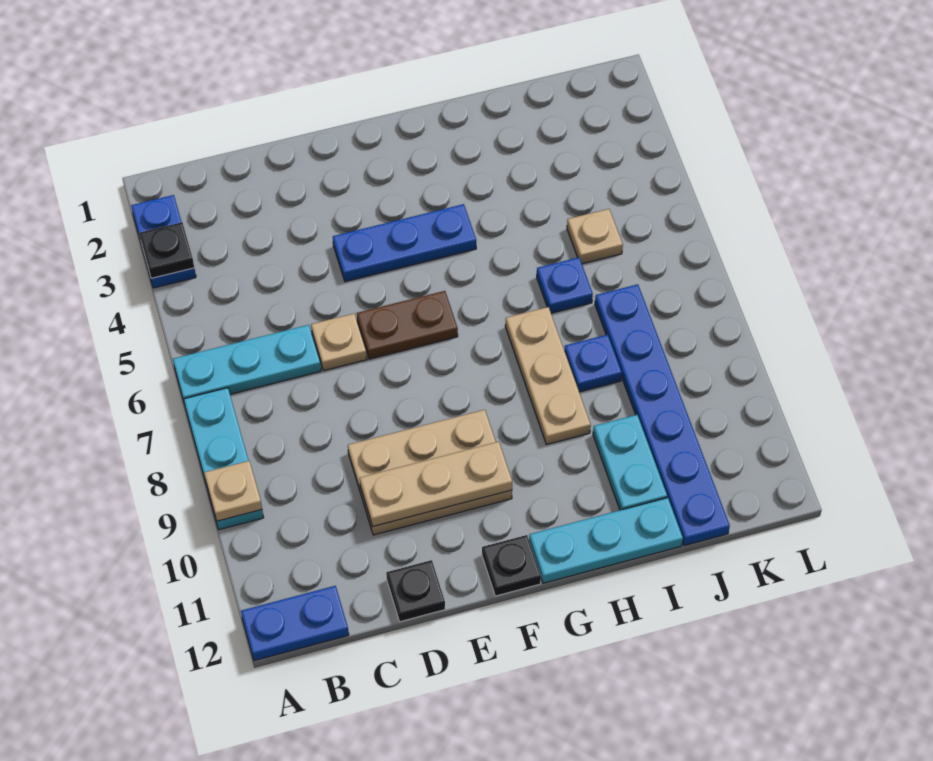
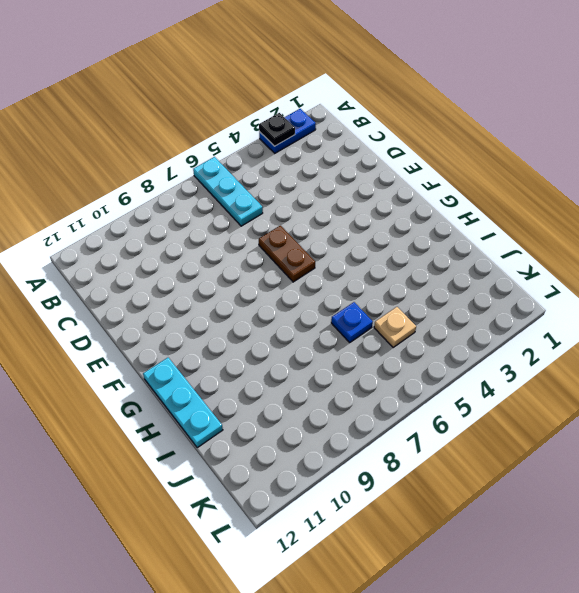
none -> cyan plate A7:A9 level 1
none -> blue plate A12:B12 level 1
none -> tan plate D6 level 1

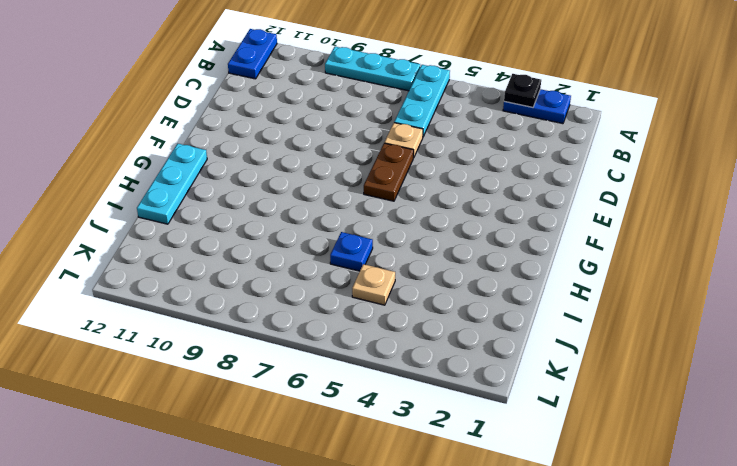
none -> tan plate D9:F10 level 1
none -> black plate D12 level 1
none -> blue plate E4:G4 level 1

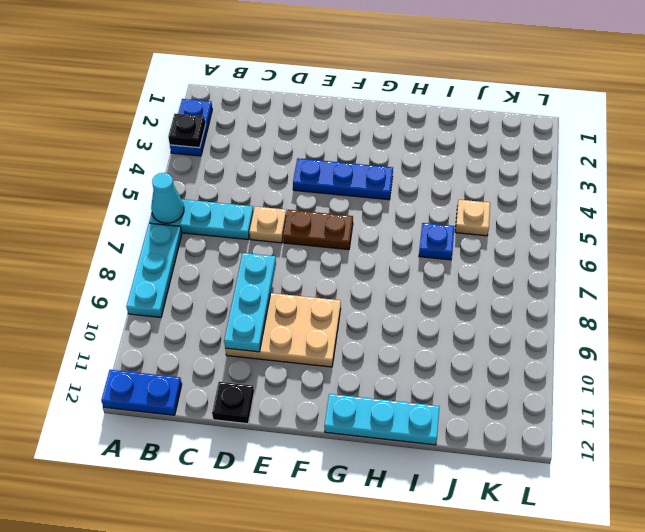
cyan cone A6 level 2 -> none
cyan plate D8:D10 level 2 -> tan plate D10:F10 level 2
none -> black plate F12 level 1
none -> tan plate H7:H9 level 1
none -> blue plate I8 level 1

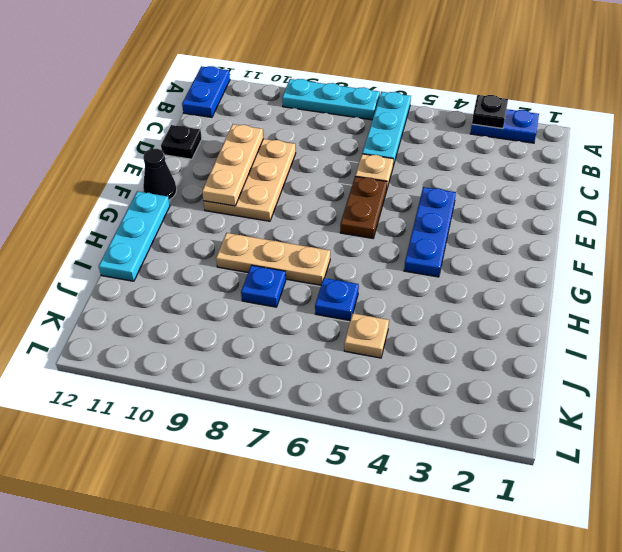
black cone F12 level 1 -> black plate F12 level 1
none -> cyan plate I10:I11 level 1
none -> blue plate J7:J12 level 1
none -> tan plate A9 level 2

